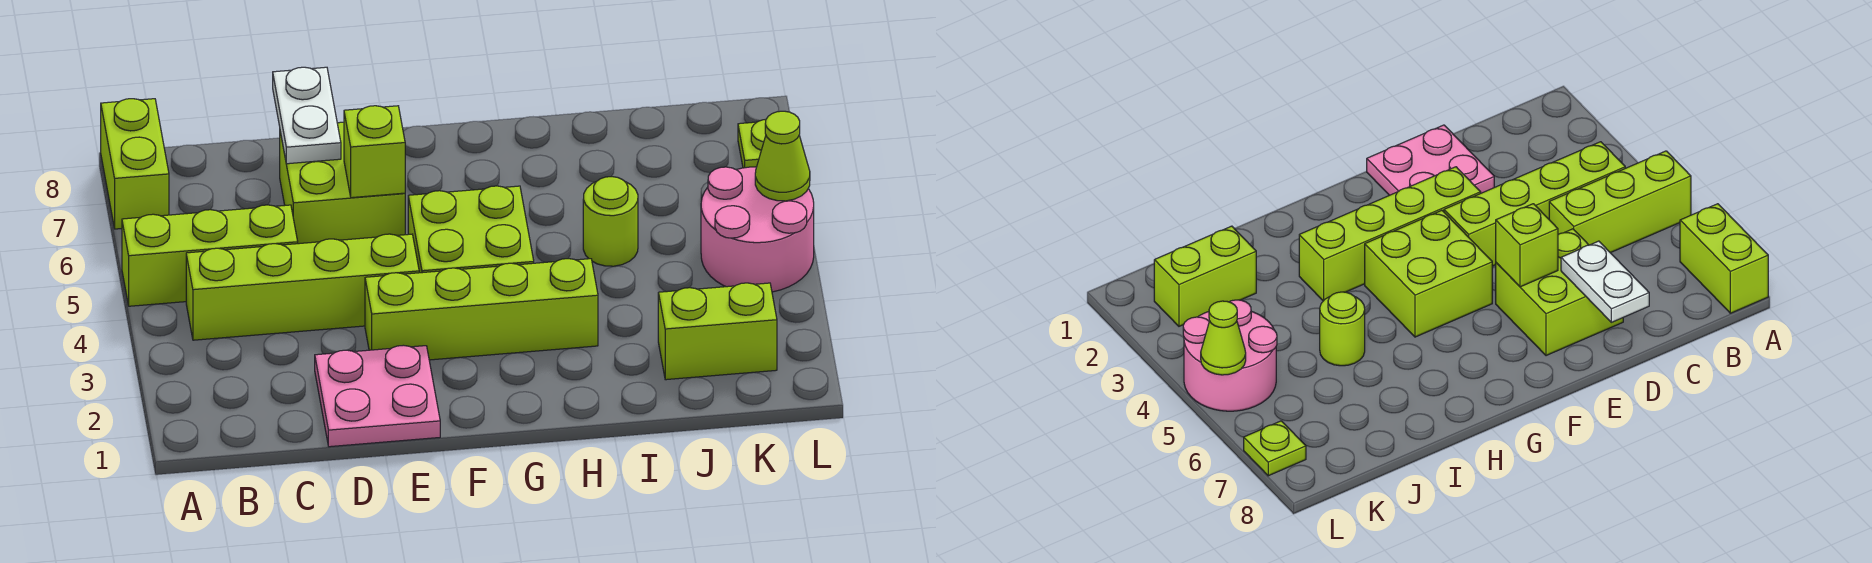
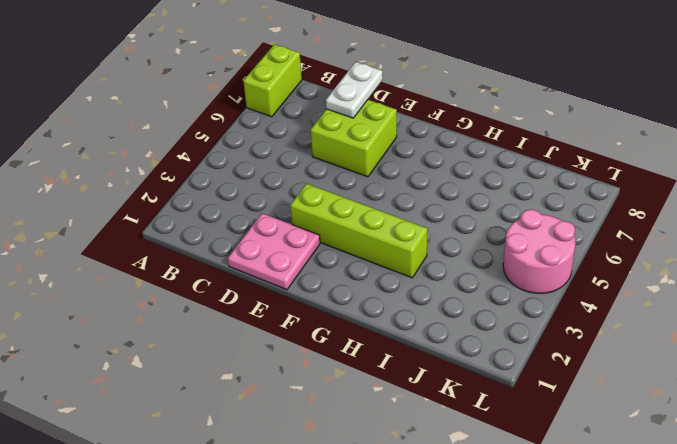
none -> lime brick A5:C5 level 1
none -> lime brick B4:E4 level 1
none -> lime brick F4:G5 level 1

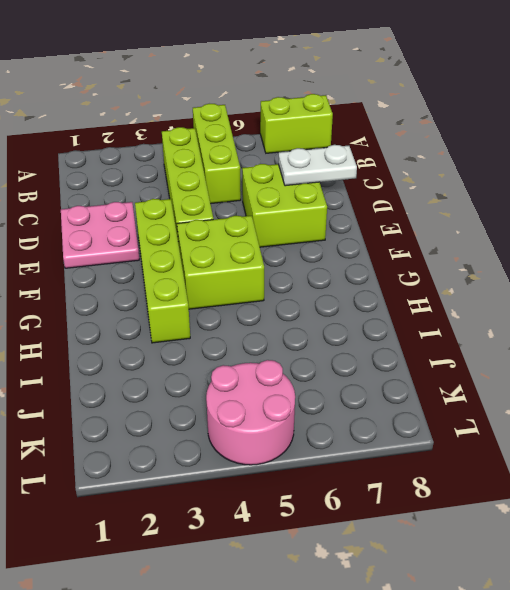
none -> lime round brick I5 level 1
none -> lime brick J2:K2 level 1
none -> lime plate L7 level 1

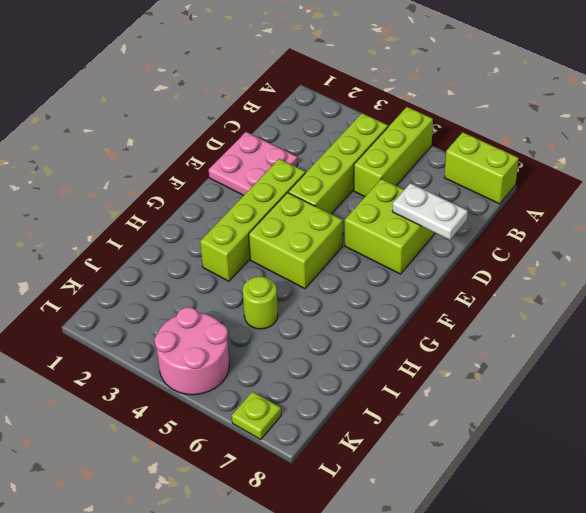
none -> lime brick J2:K2 level 1
none -> lime brick E6 level 2
none -> lime cone L5 level 2

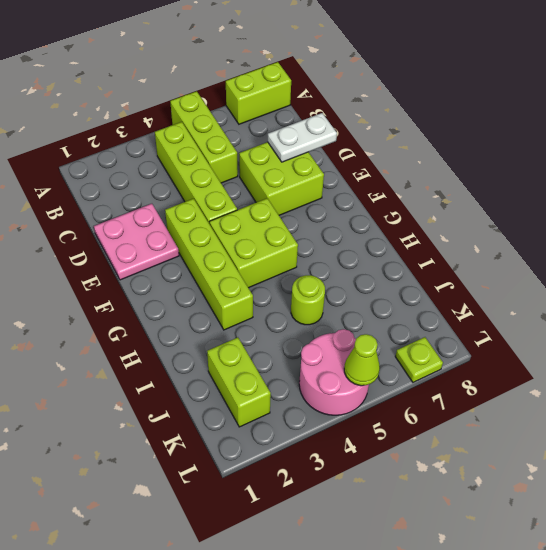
none -> lime brick E6 level 2

